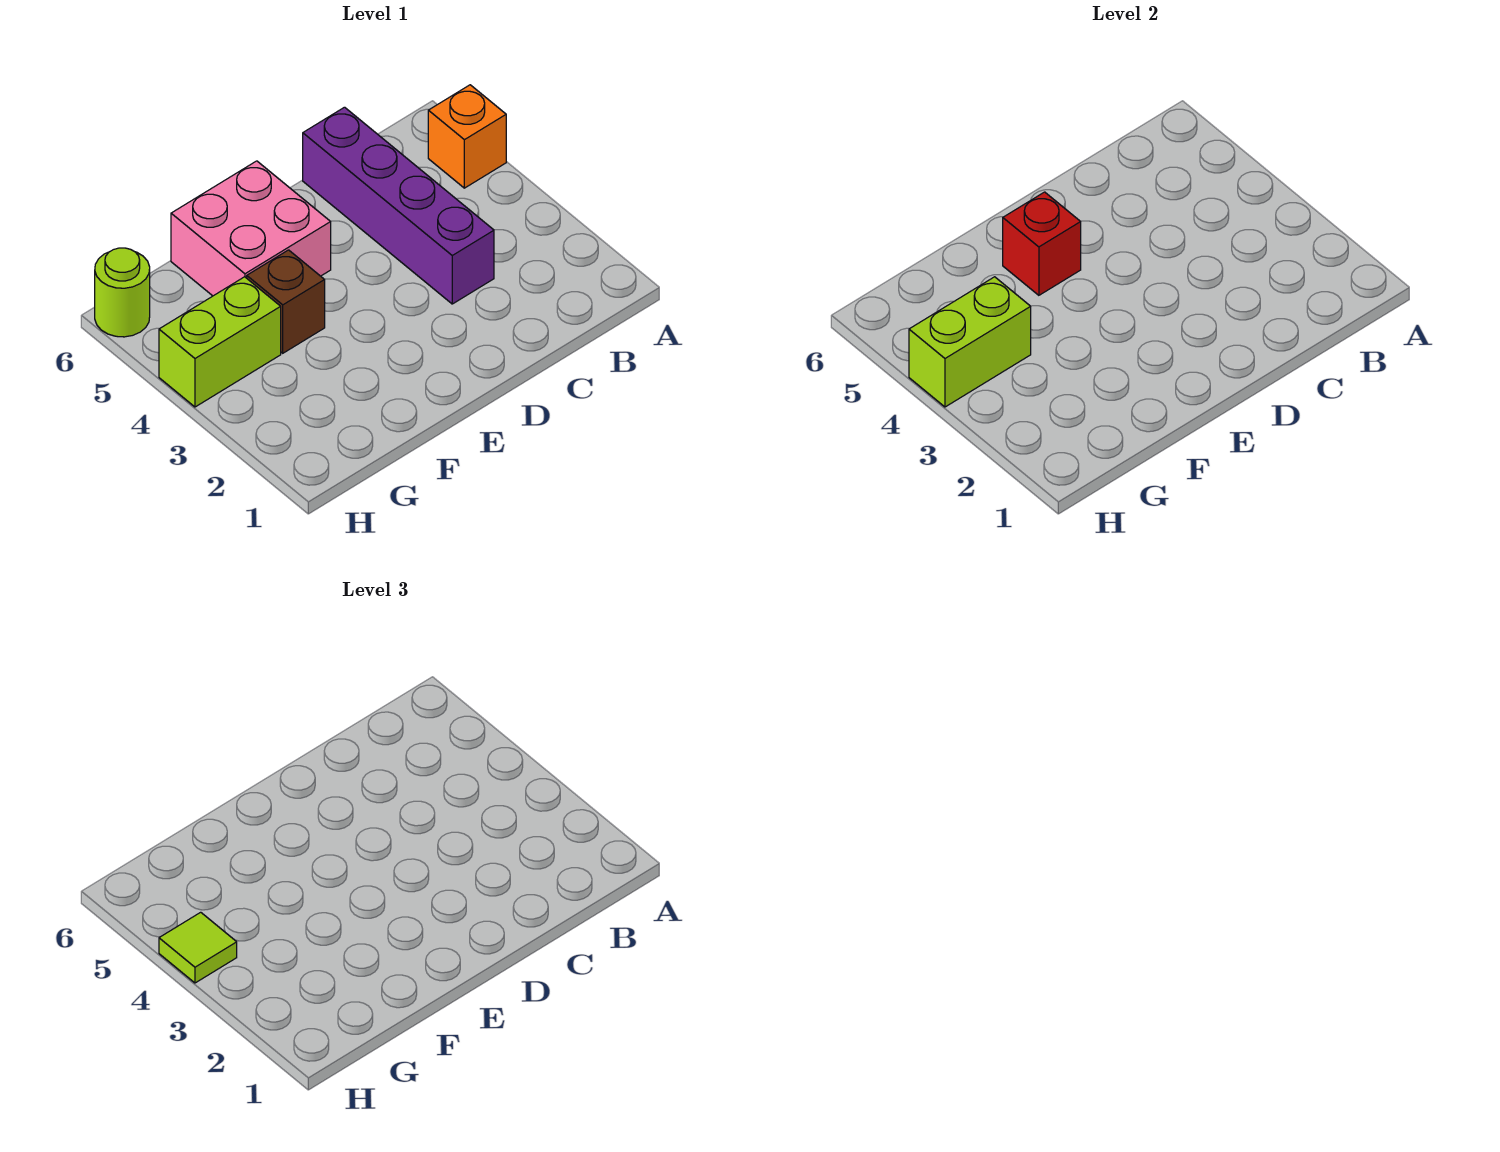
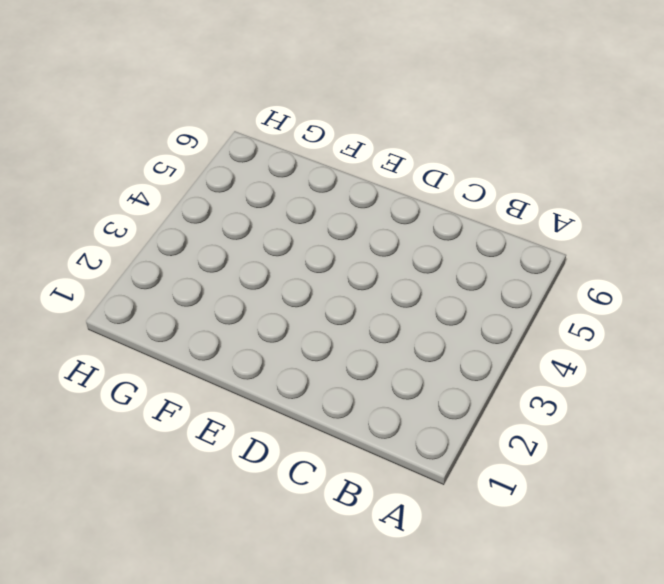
none -> orange brick A5 level 1
none -> purple brick C3:C6 level 1

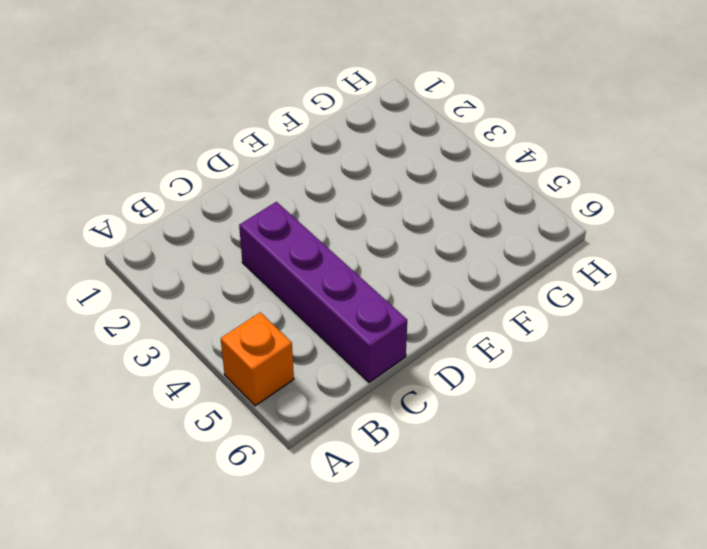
none -> pink brick E5:F6 level 1
none -> brown brick F4 level 1

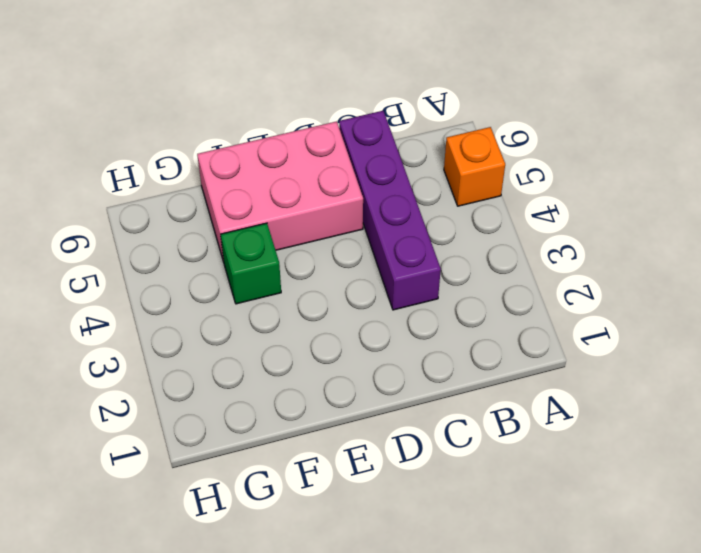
pink brick D5:F6 level 1 -> pink brick E5:F6 level 1
green brick F4 level 1 -> brown brick F4 level 1
none -> lime brick G4:H4 level 1
none -> lime round brick H6 level 1

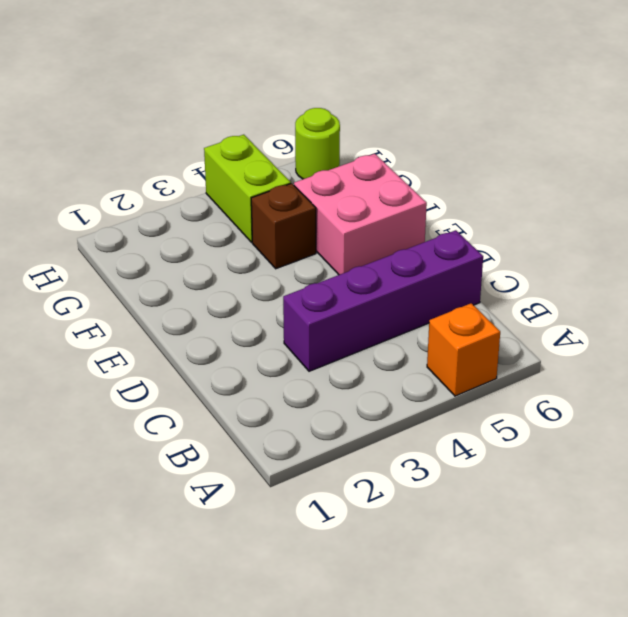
none -> red brick E5 level 2
none -> lime brick G4:H4 level 2

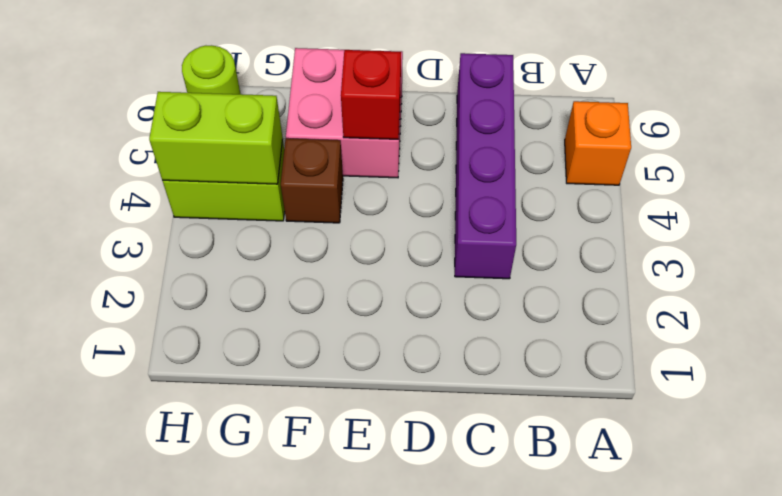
none -> lime tile H4 level 3

